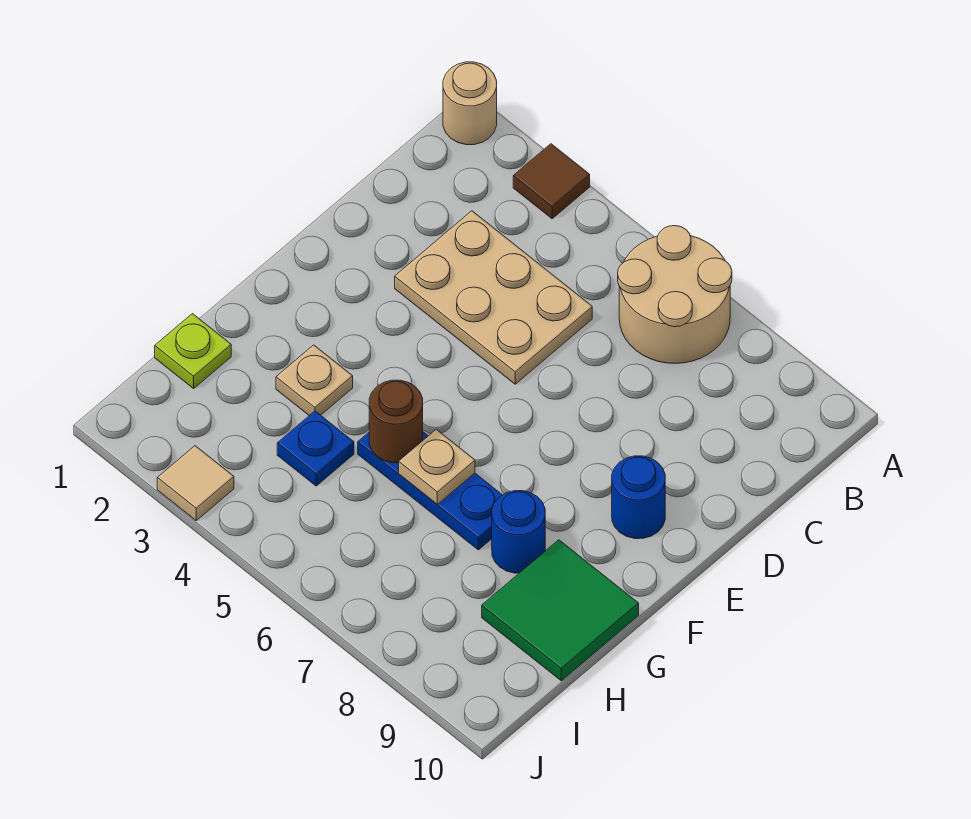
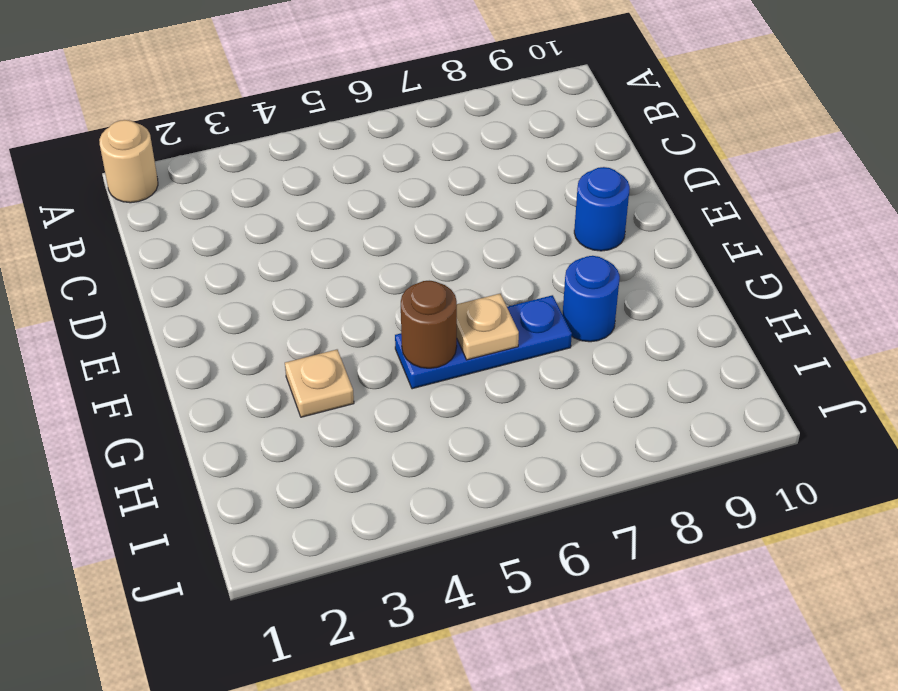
none -> brown tile A3 level 1
none -> tan round brick A6:B7 level 1
none -> tan plate C3:D5 level 1

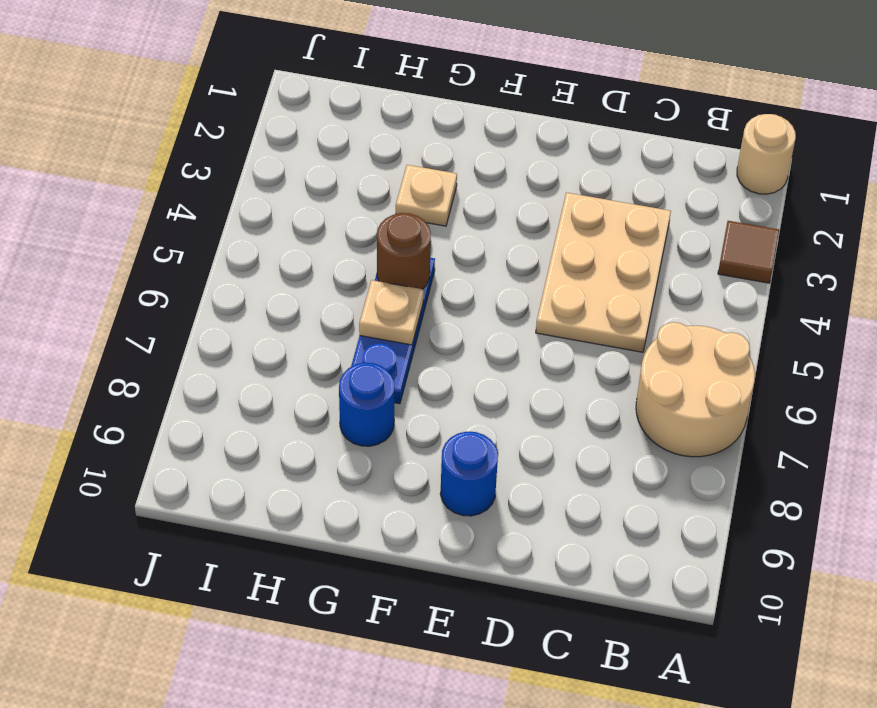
none -> green tile G9:H10 level 1
none -> lime plate H1 level 1
none -> blue plate H4 level 1

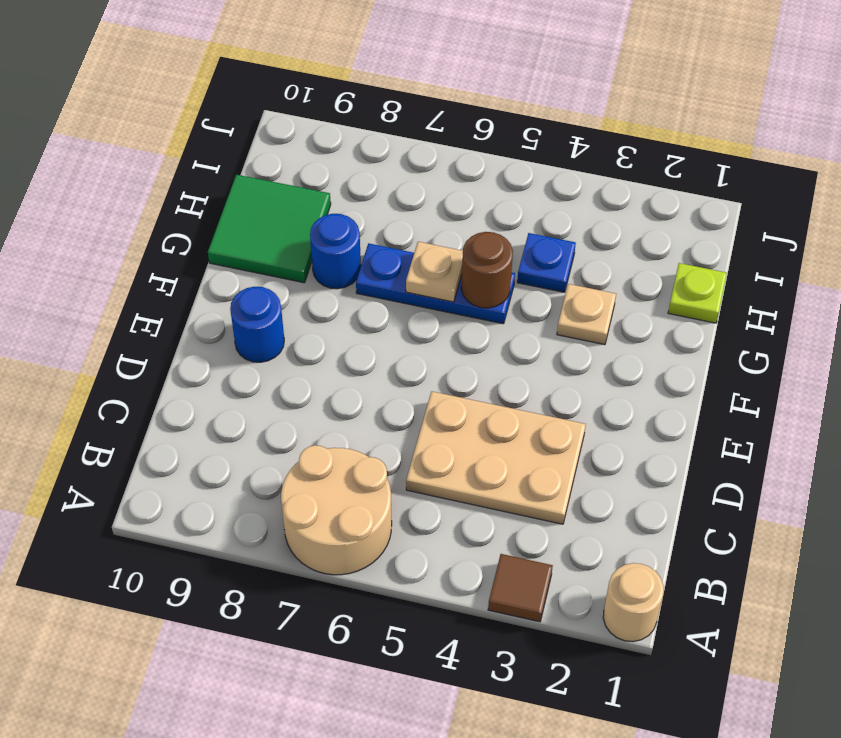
none -> tan tile J3 level 1

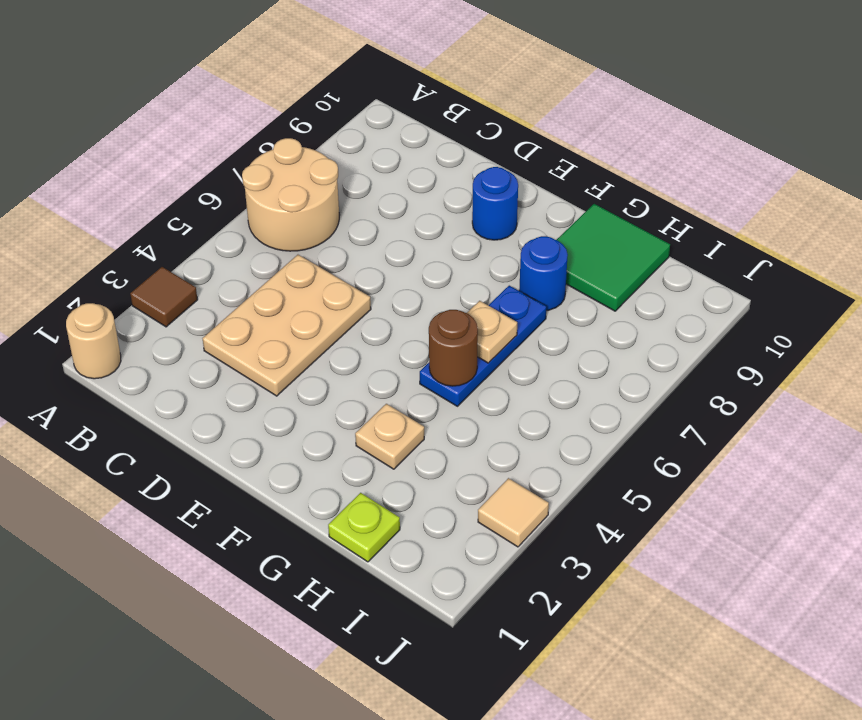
none -> blue plate H4 level 1

